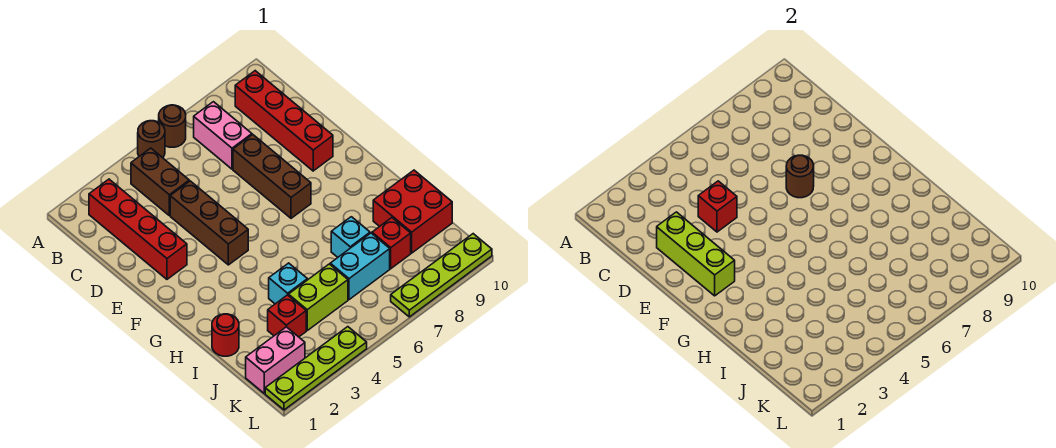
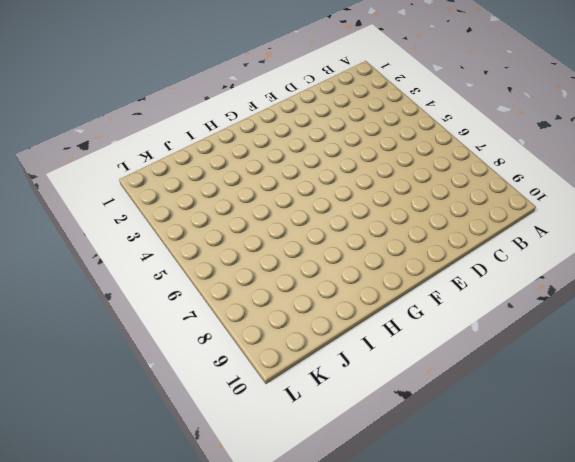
none -> brown round brick A5 level 1
none -> brown round brick A6 level 1
none -> red brick B2:E2 level 1

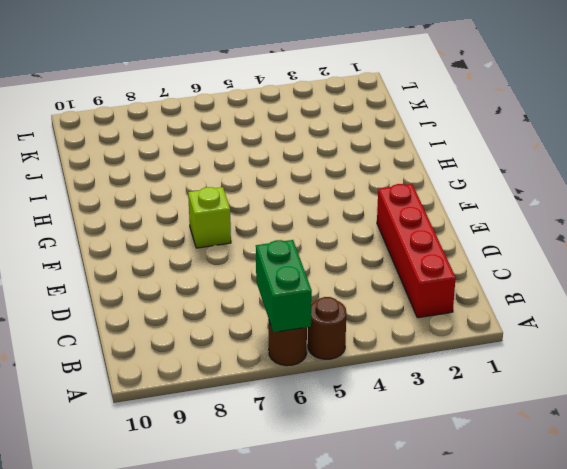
green brick A6:B6 level 2 -> none
lime brick F7 level 1 -> brown brick D7:F7 level 1
none -> brown brick B4:C4 level 1
none -> pink brick B7:C7 level 1
none -> red brick B9:E9 level 1

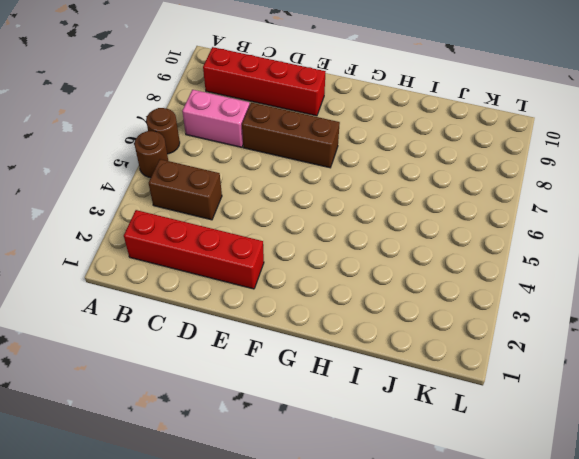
none -> brown brick D4:F4 level 1
none -> red round brick I1 level 1
none -> cyan brick I4 level 1

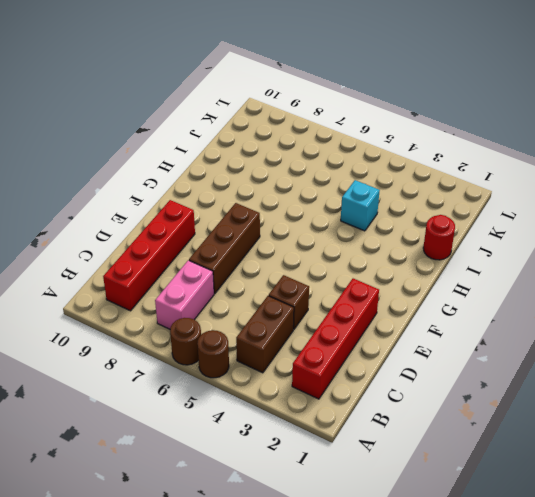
brown brick D4 level 1 -> brown brick D4:F4 level 1
none -> cyan brick I7 level 1
none -> red brick I9:J10 level 1
none -> red brick J3 level 1

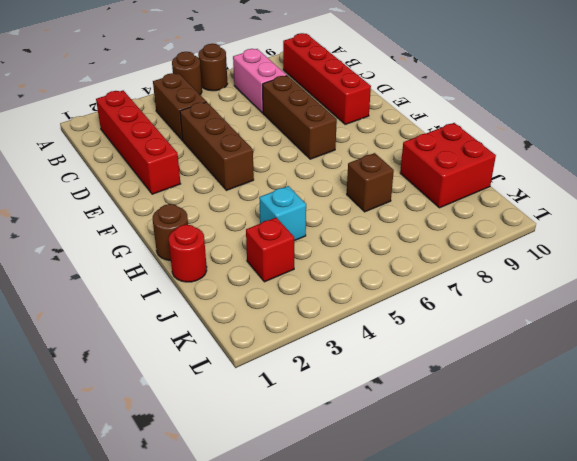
brown round brick H1 level 1 -> brown round brick E7 level 2
brown brick I7 level 1 -> cyan brick I7 level 1
none -> lime brick J4:J5 level 1
none -> cyan brick J6:J7 level 1
none -> red brick J8 level 1

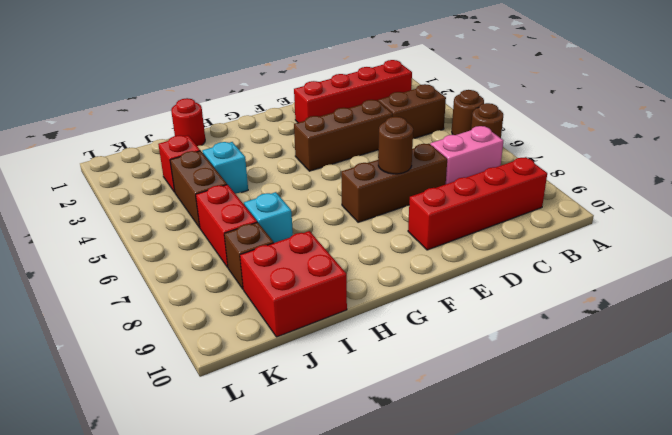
brown brick J4:J5 level 1 -> lime brick J4:J5 level 1
red brick J6:J7 level 1 -> cyan brick J6:J7 level 1
brown brick J8 level 1 -> red brick J8 level 1
none -> pink brick K1:K2 level 1
none -> lime plate L1:L4 level 1
none -> lime plate L7:L10 level 1

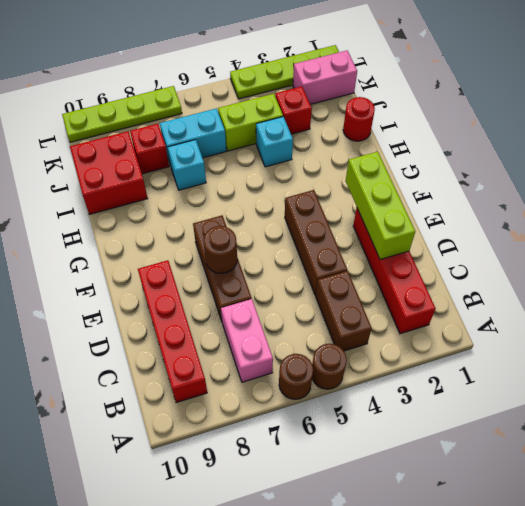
none -> red brick D4 level 2

